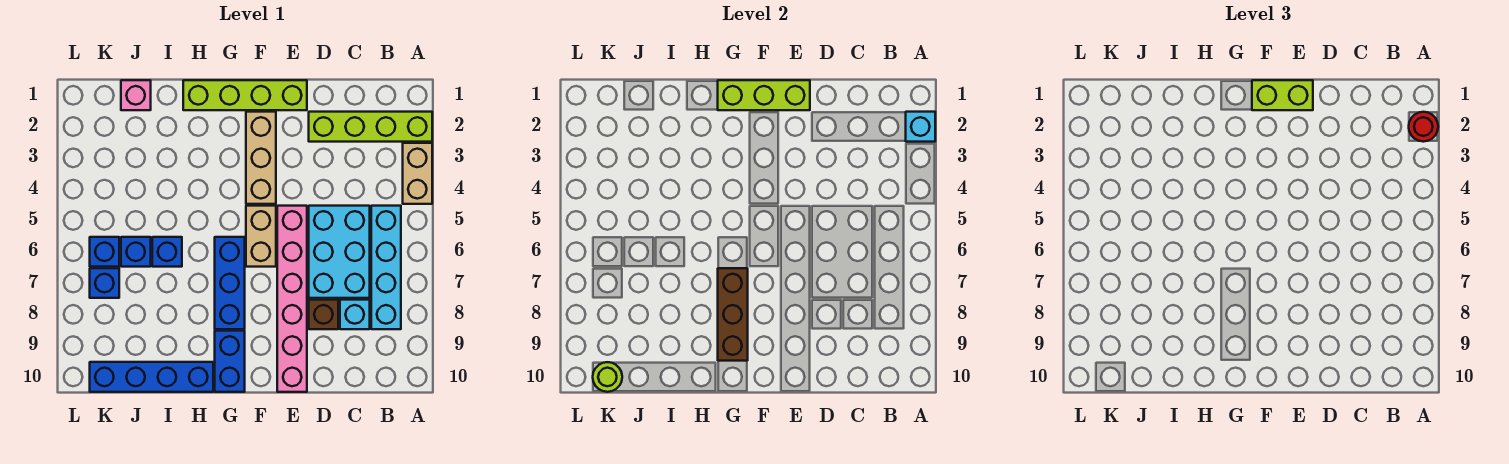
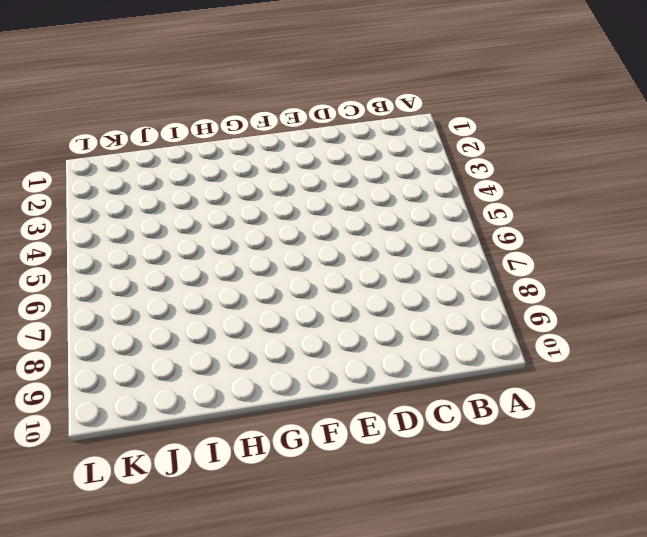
none -> lime brick A2:D2 level 1
none -> tan brick A3:A4 level 1
none -> cyan brick B5:B8 level 1

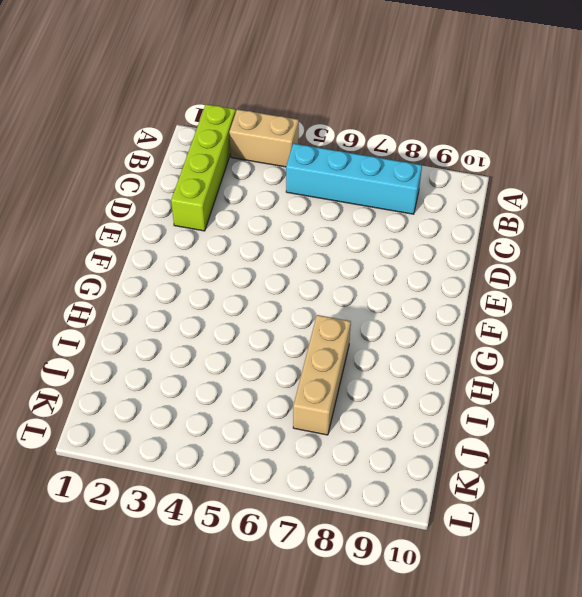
tan brick H7:J7 level 1 -> tan brick F2:F4 level 1
none -> cyan brick C5:D7 level 1
none -> cyan brick C8 level 1
none -> brown brick D8 level 1

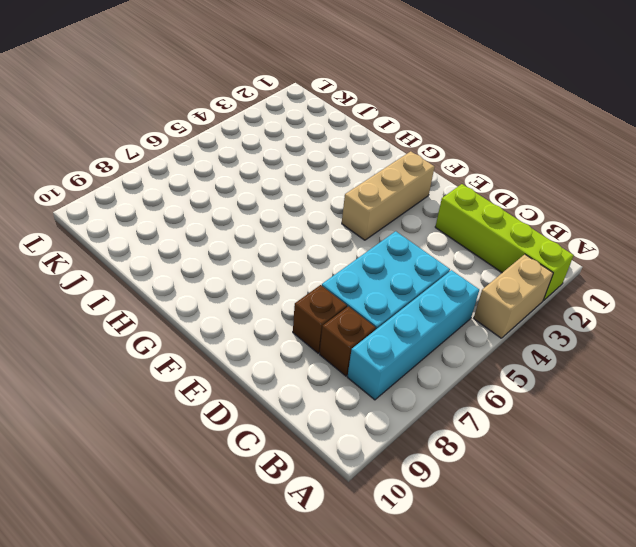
brown brick C8 level 1 -> cyan brick C8 level 1
none -> lime brick E1:H1 level 1
none -> pink brick E5:E10 level 1
none -> tan brick F5:F6 level 1

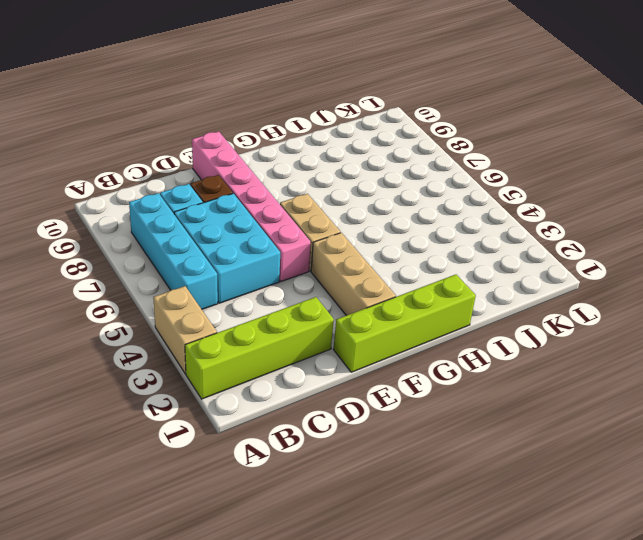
none -> blue brick G6:G8 level 1
none -> blue brick G9:G10 level 1
none -> blue brick H10:K10 level 1

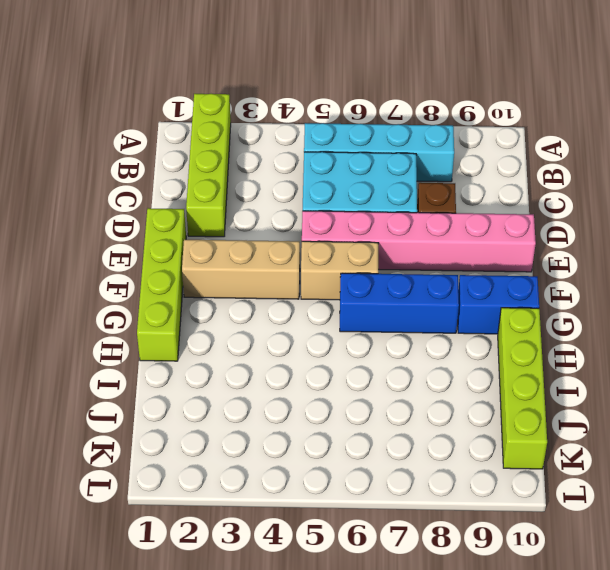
lime brick H10:K10 level 1 -> blue brick H10:K10 level 1
none -> tan brick A3:A4 level 1
none -> cyan brick C8 level 1
none -> blue brick I6 level 1

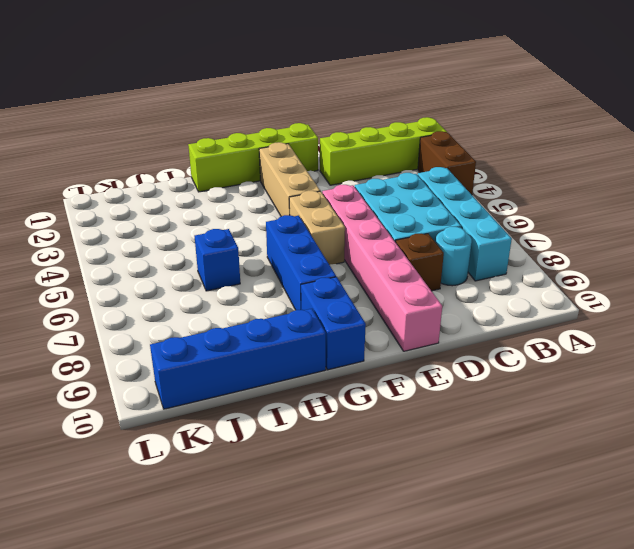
brown brick A3:A4 level 1 -> tan brick A3:A4 level 1
cyan round brick C8 level 1 -> cyan brick C8 level 1
none -> pink brick J1 level 1
none -> blue brick J6 level 1
none -> blue brick K6 level 1

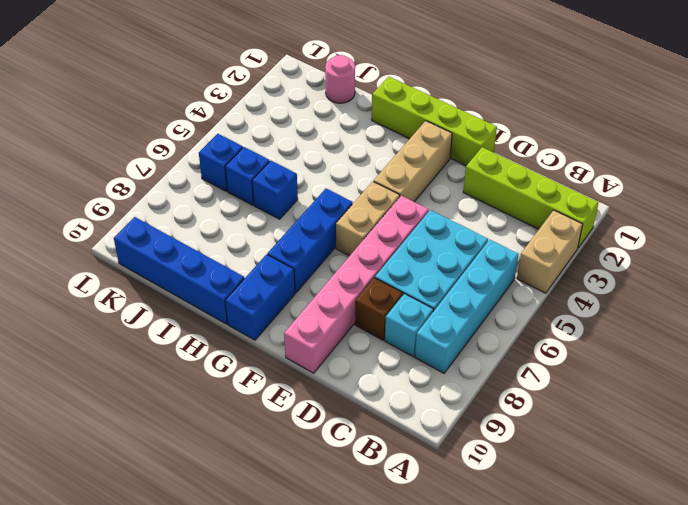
pink round brick J1 level 1 -> pink brick J1 level 1
none -> blue brick K7 level 1
none -> cyan brick A2 level 2
none -> lime brick E1:G1 level 2

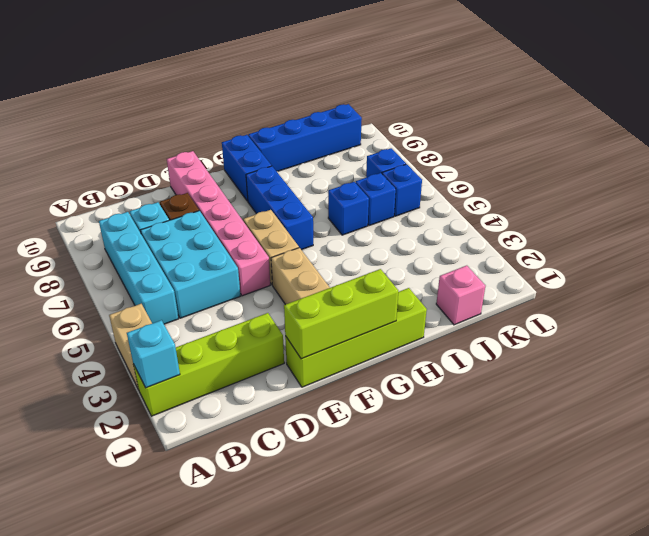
none -> brown brick G7:G9 level 2
none -> lime round brick K10 level 2
none -> red round brick A2 level 3

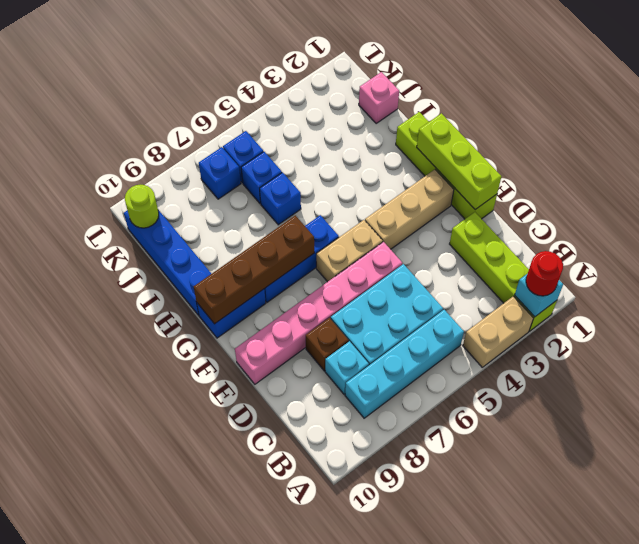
brown brick G7:G10 level 2 -> brown brick G7:G9 level 2
none -> lime brick E1:F1 level 3

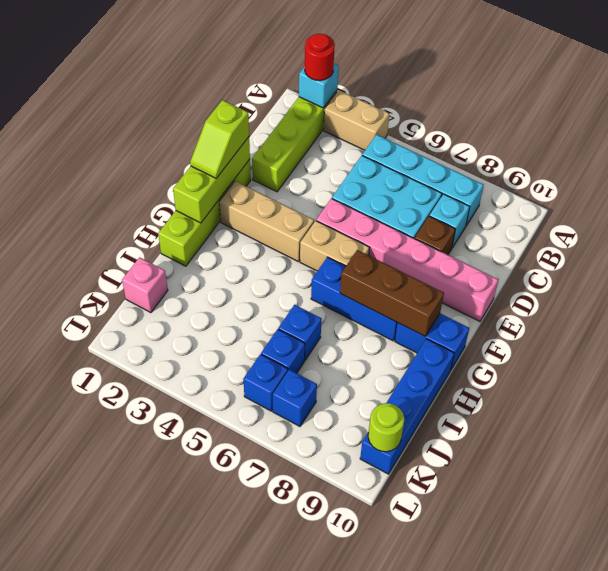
lime slope E1:F1 level 3 top E -> lime brick E1:F1 level 3

